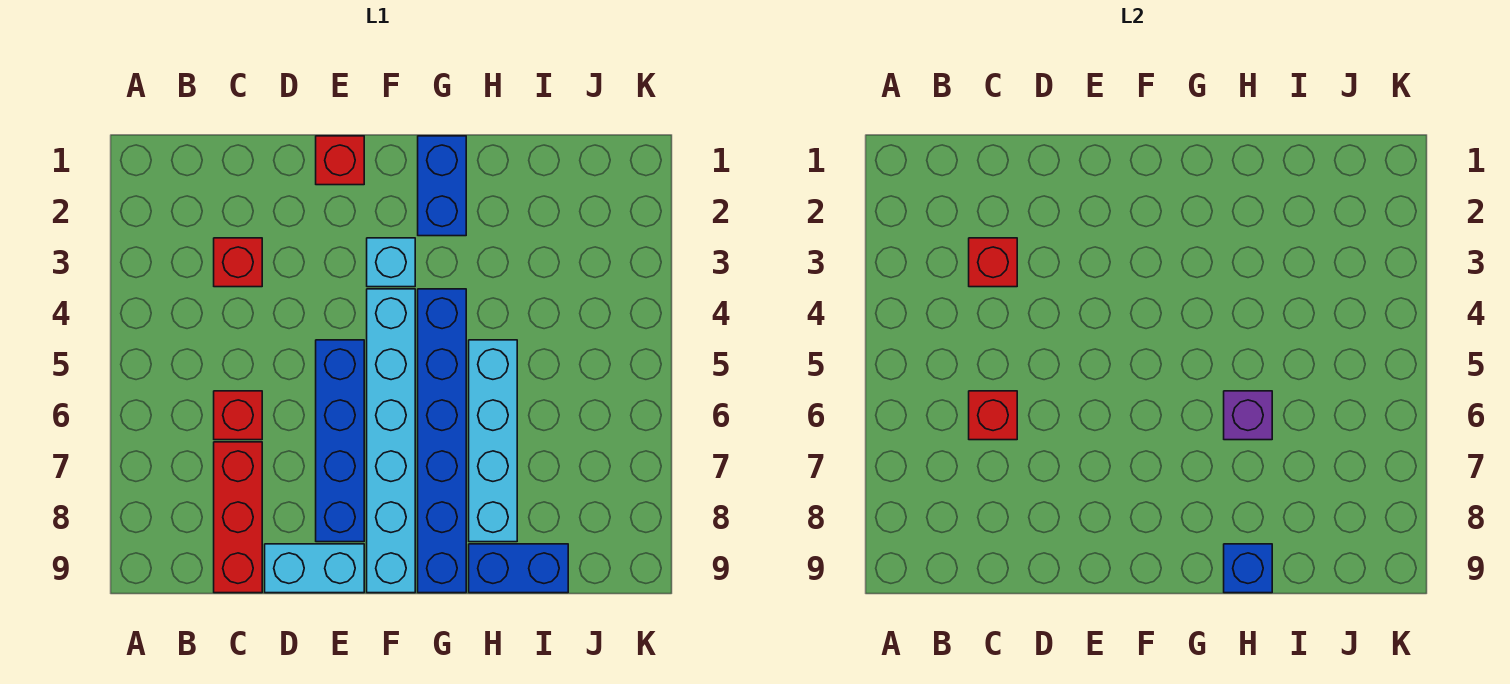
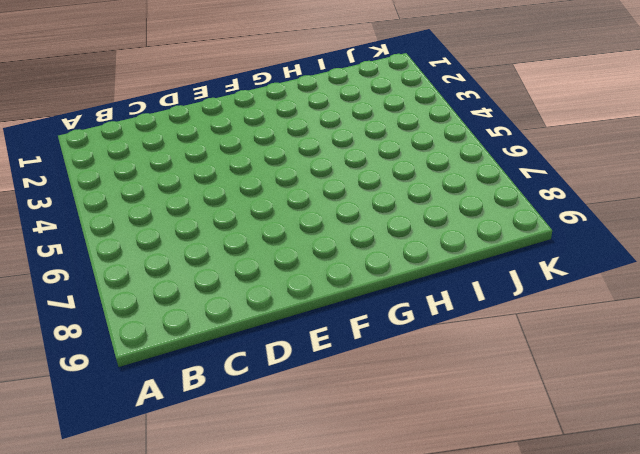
none -> red brick C3 level 1
none -> red brick C6 level 1
none -> red brick C7:C9 level 1

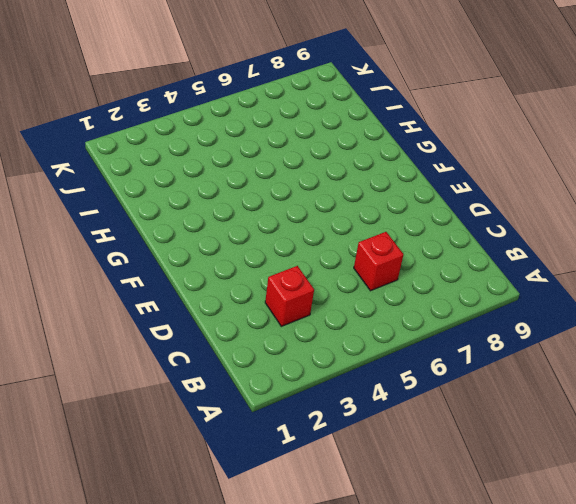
none -> red brick C7:C9 level 1
none -> cyan brick D9:E9 level 1
none -> red brick E1 level 1

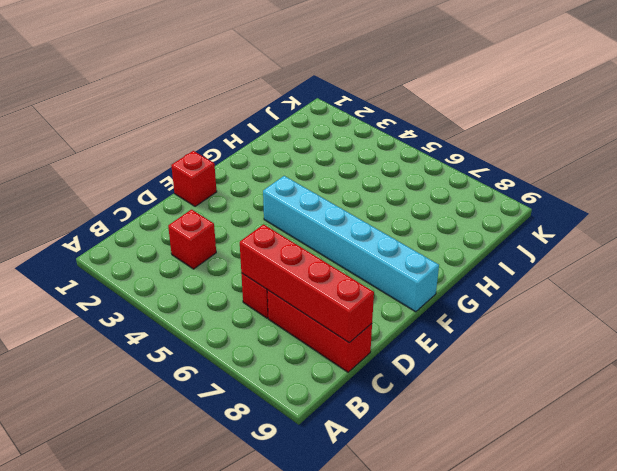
red brick C6:C9 level 2 -> red brick C6 level 2
none -> cyan brick D9:E9 level 1
none -> blue brick E5:E8 level 1
none -> cyan brick F3 level 1

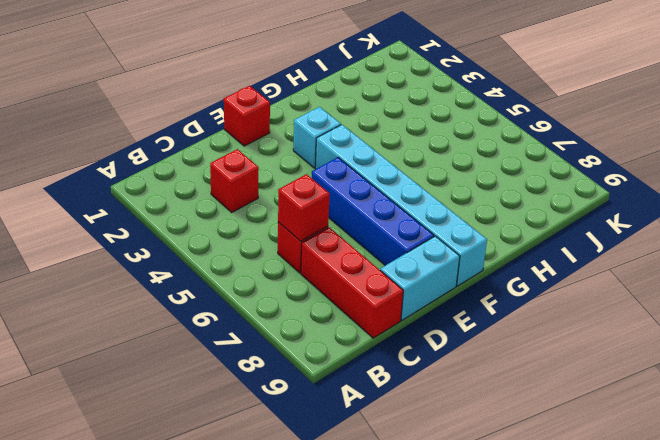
none -> blue brick G1:G2 level 1
none -> blue brick G4:G9 level 1
none -> cyan brick H5:H8 level 1

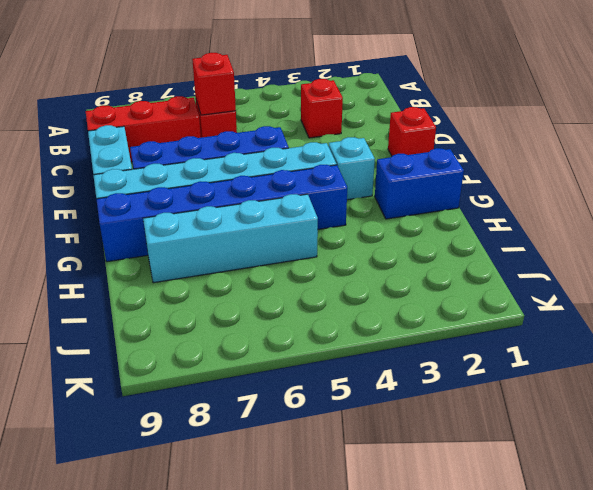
none -> blue brick H9:I9 level 1
none -> red brick C3 level 2
none -> purple brick H6 level 2

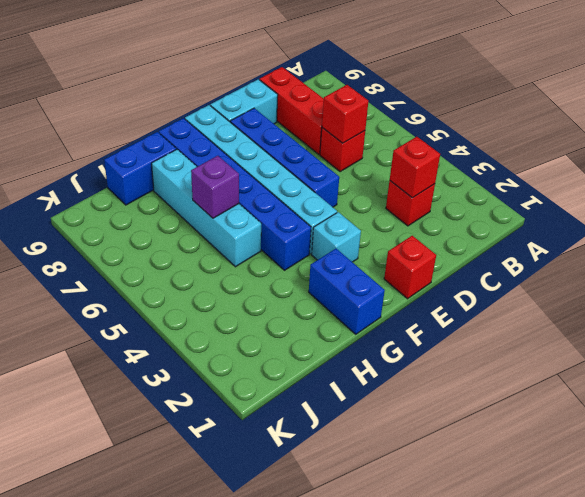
none -> blue brick H9 level 2

